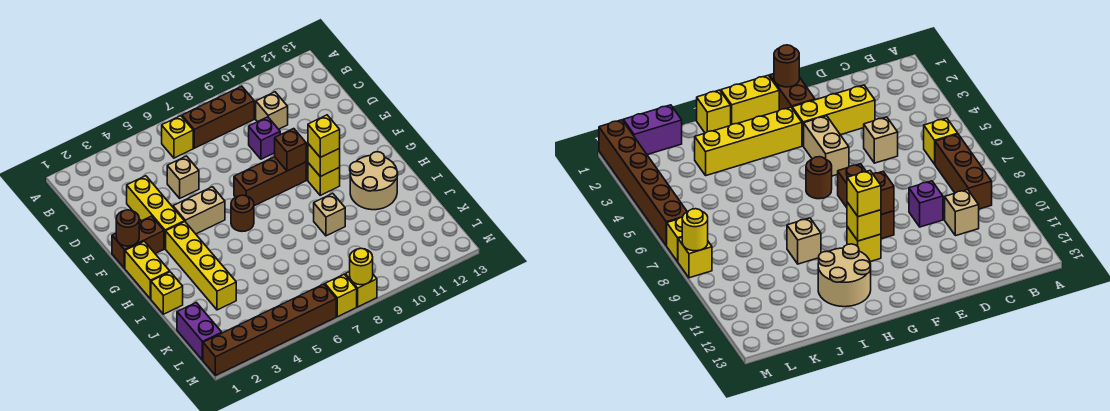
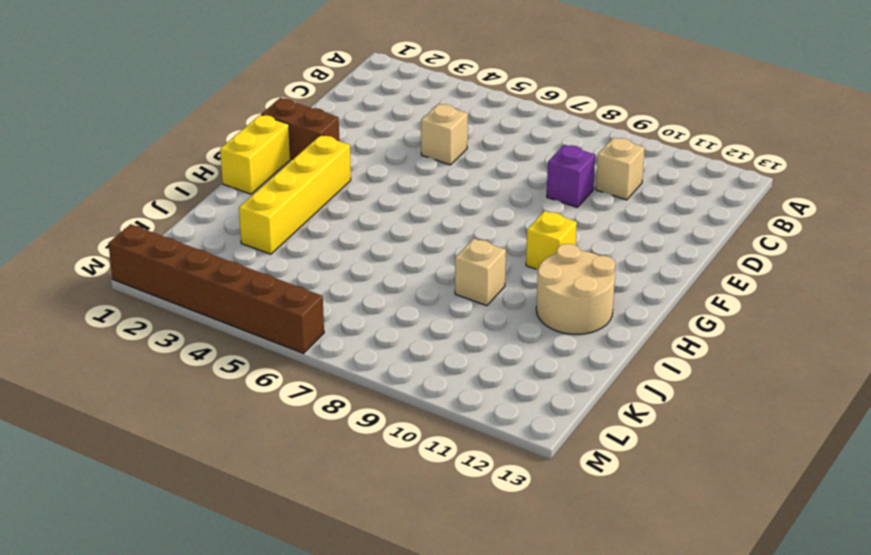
none -> yellow brick B6 level 1
none -> brown brick B7:B9 level 1
none -> yellow brick D3:F3 level 1

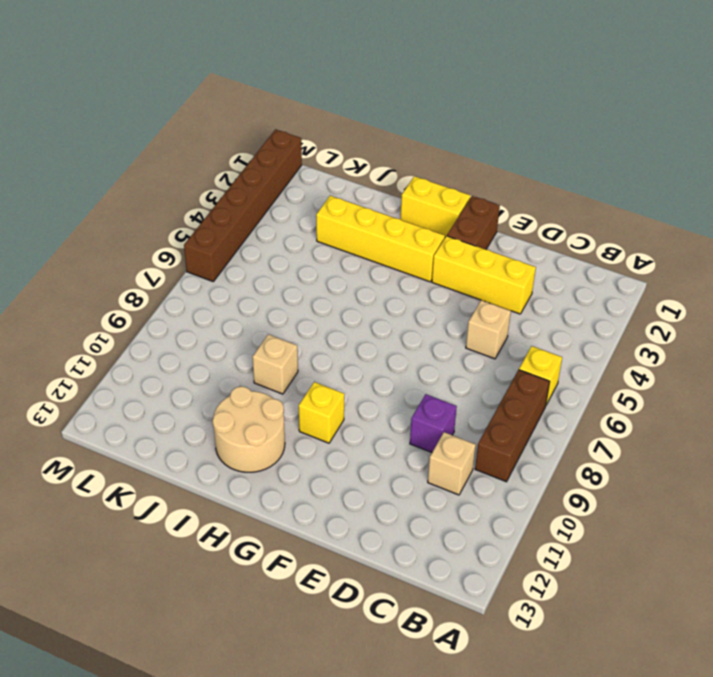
none -> tan brick F4:F5 level 1
none -> brown brick F7:F9 level 1
none -> brown round brick G6 level 1

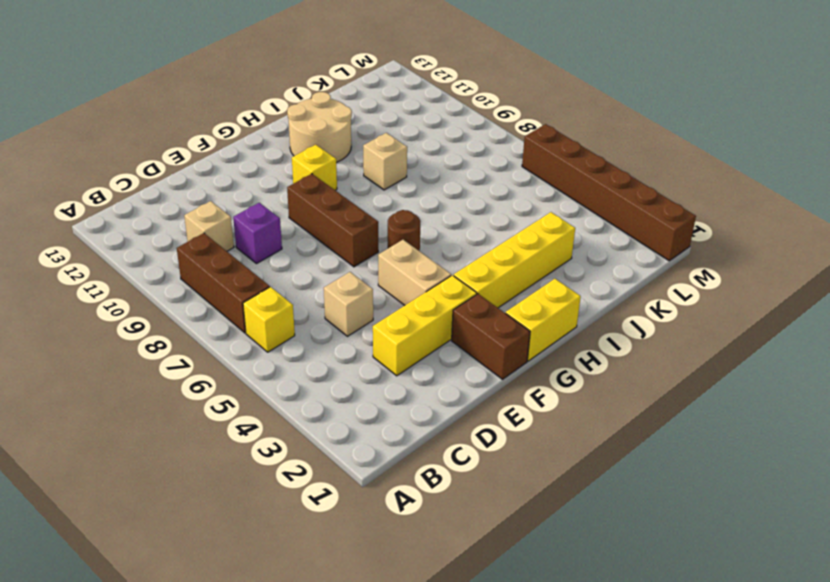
none -> yellow brick I1 level 1
none -> purple brick K1:L1 level 1
none -> yellow brick M7 level 1

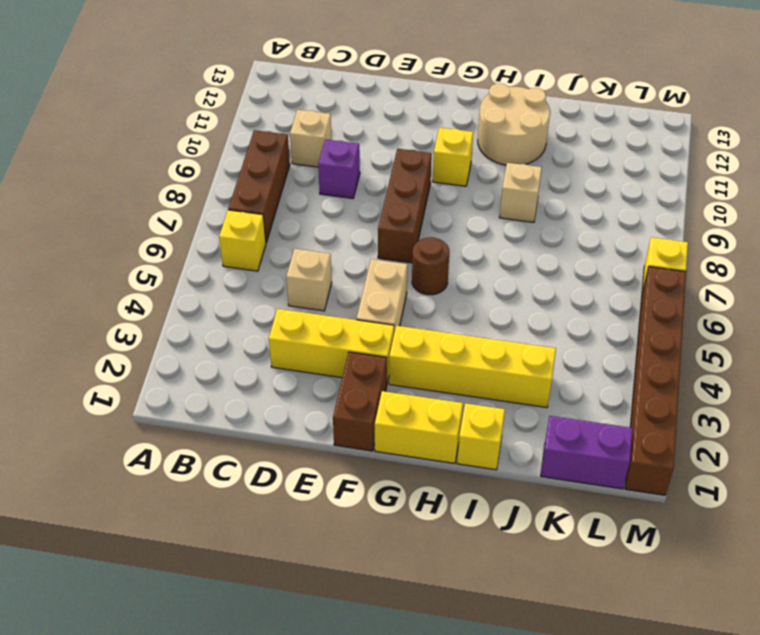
none -> yellow brick M8 level 1
none -> brown round brick F1 level 2
none -> brown brick F9 level 2

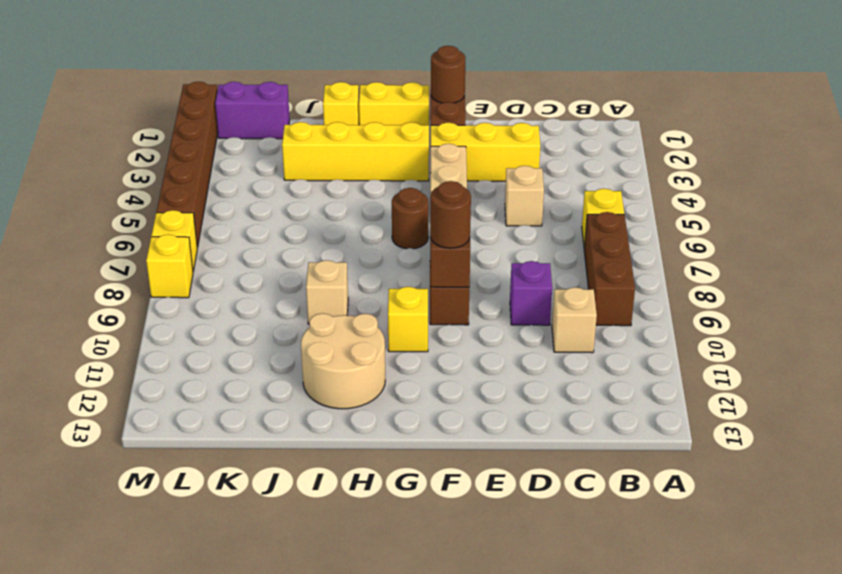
brown round brick F9 level 3 -> none
none -> yellow brick G10 level 2
none -> yellow round brick M8 level 2
none -> yellow brick G10 level 3

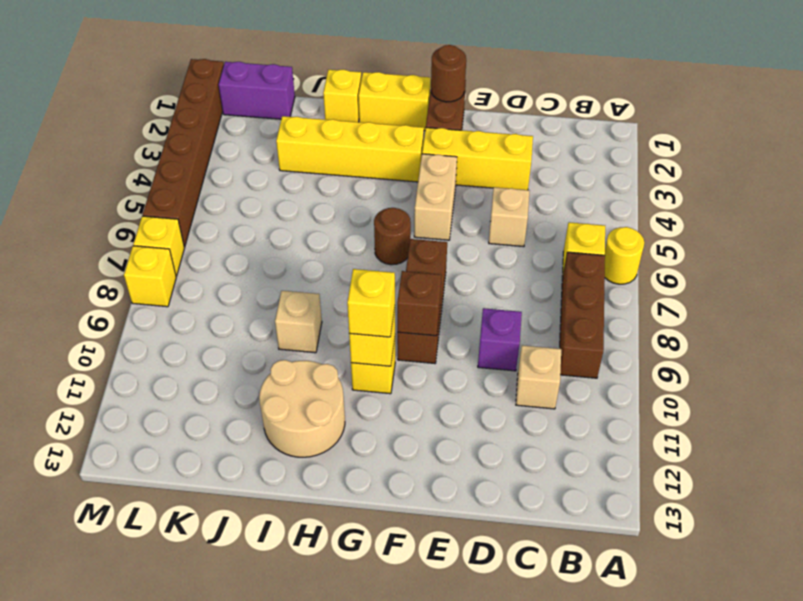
yellow round brick A6 level 1 -> yellow round brick M8 level 2

